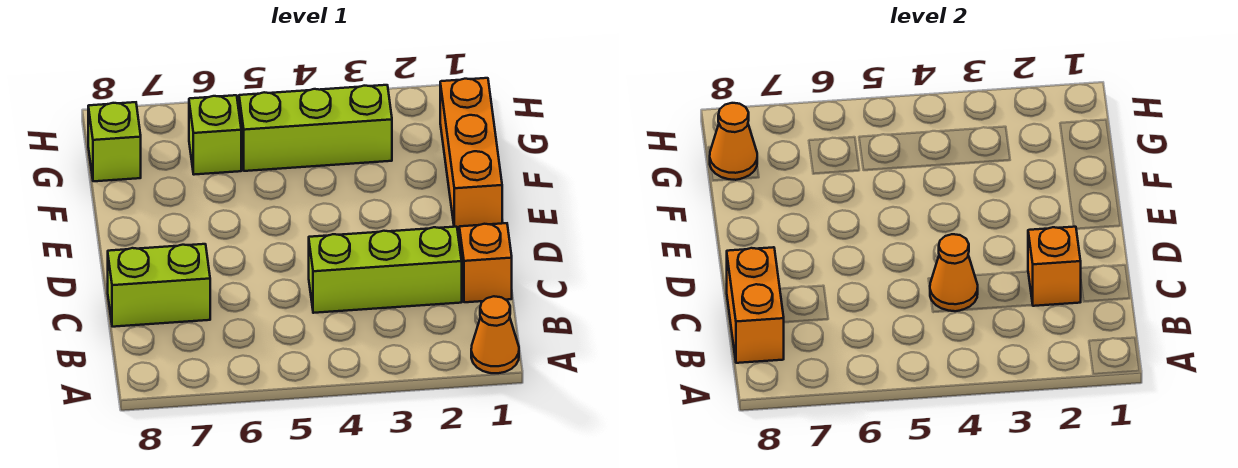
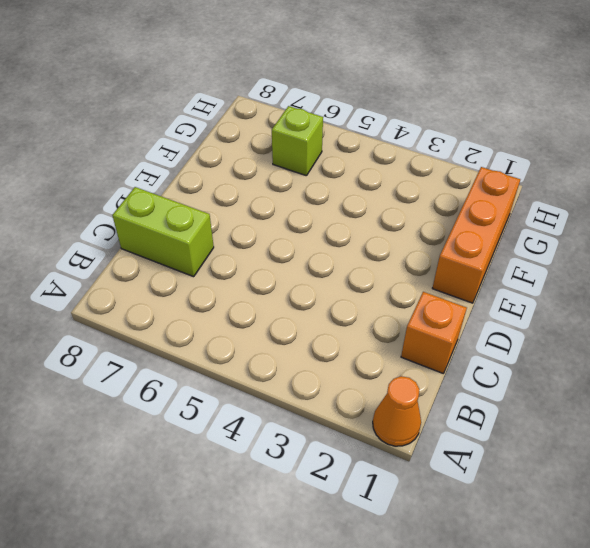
none -> lime brick C2:C4 level 1
none -> lime brick G3:G5 level 1
none -> lime brick G8 level 1

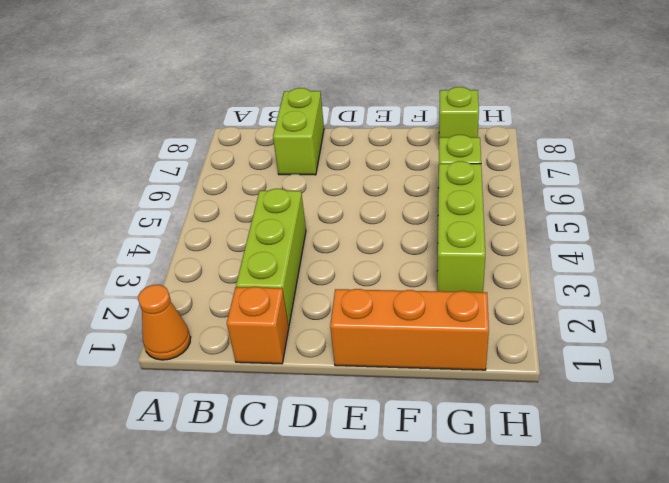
none -> orange brick B8:C8 level 2
none -> orange brick C2 level 2
none -> orange cone C4 level 2

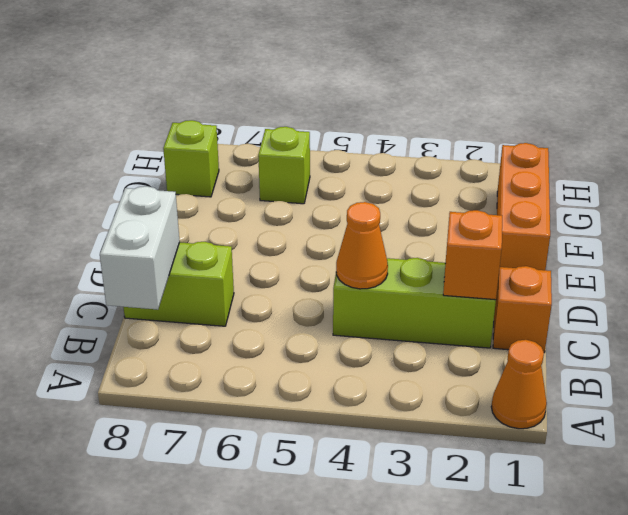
white brick B8:C8 level 2 -> orange brick B8:C8 level 2
none -> lime brick G3:G5 level 1
none -> orange cone G8 level 2

